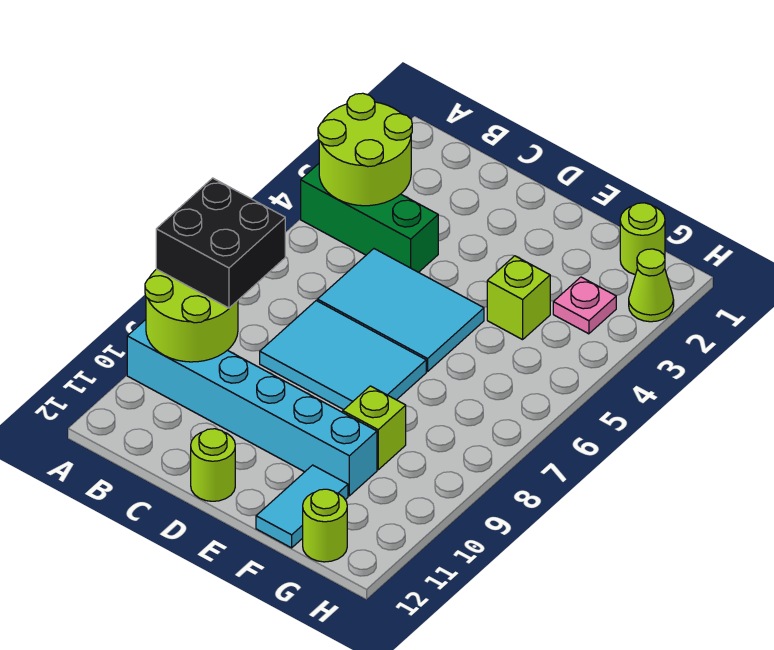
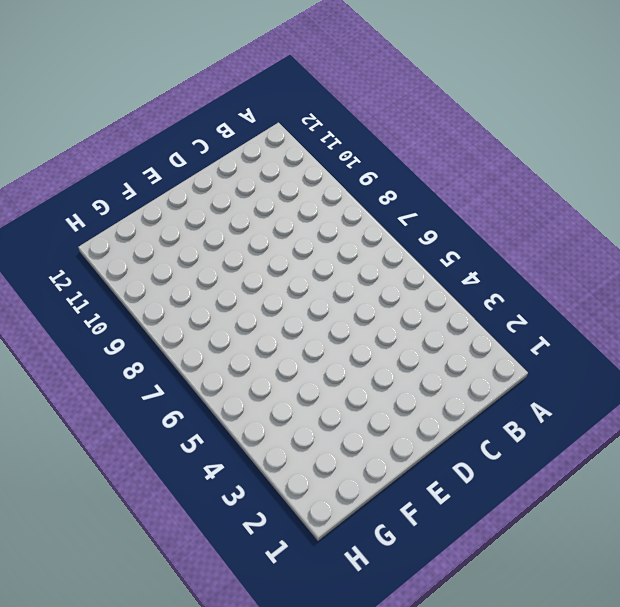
none -> green brick A4:C4 level 1
none -> cyan brick A10:F10 level 1
none -> cyan tile C5:E6 level 1

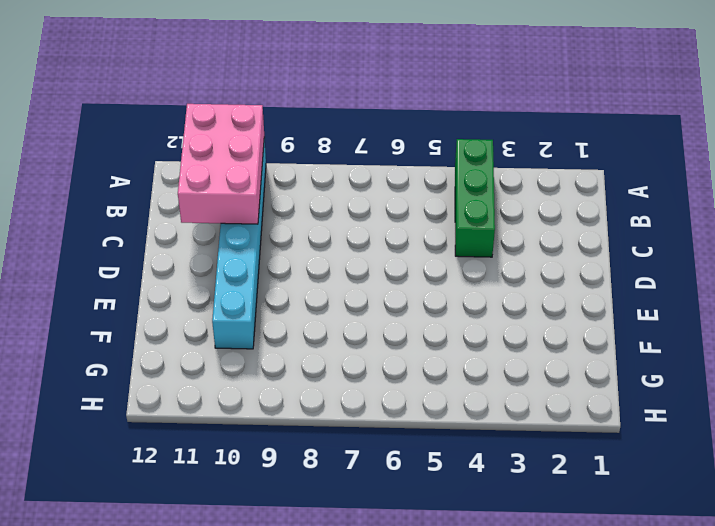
pink brick A10:C11 level 2 -> lime round brick A9:B10 level 2
none -> cyan tile C5:E6 level 1
none -> cyan tile C7:E8 level 1
none -> lime round brick D12 level 1

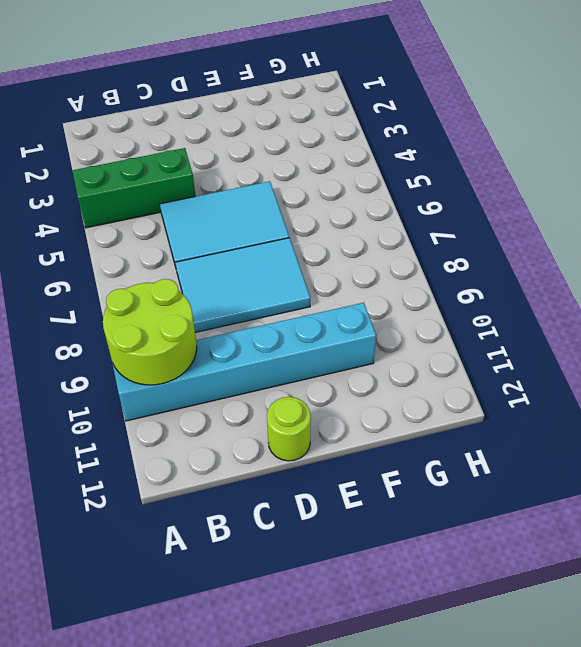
none -> lime brick F4 level 1
none -> lime brick F9 level 1
none -> cyan tile F11:F12 level 1

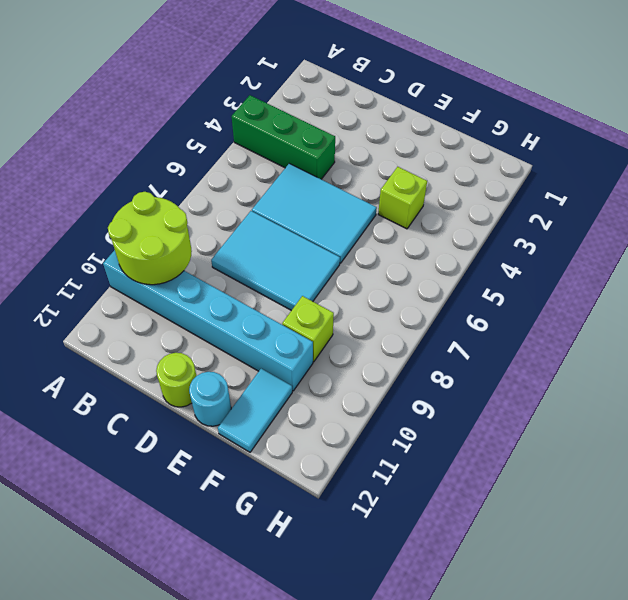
cyan round brick E12 level 1 -> none
none -> lime round brick G1 level 1
none -> pink plate G3 level 1
none -> lime round brick G12 level 1

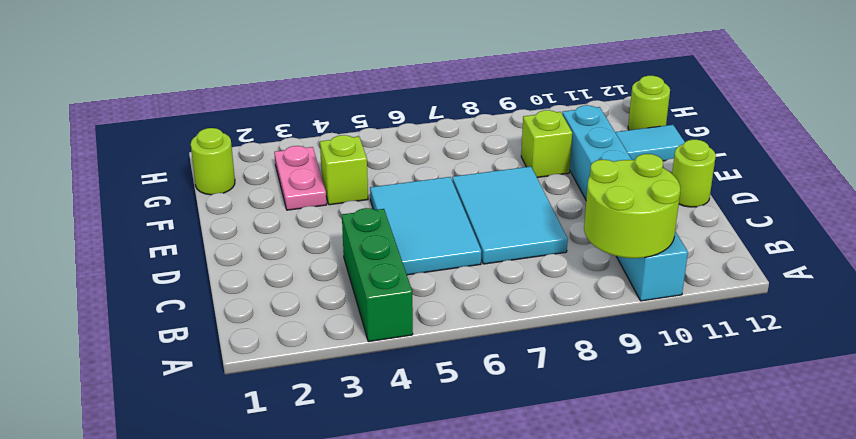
pink plate F3:G3 level 1 -> pink plate G3 level 1
none -> lime cone H2 level 1
none -> lime round brick A3:B4 level 2
none -> black brick A8:B9 level 3

